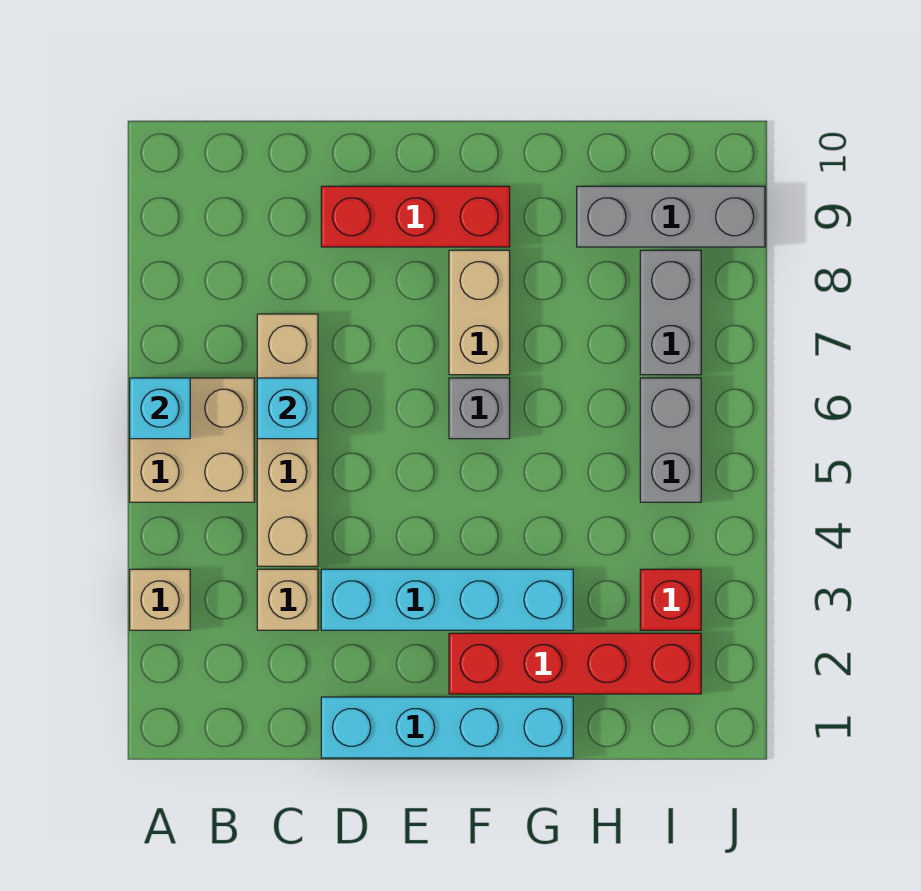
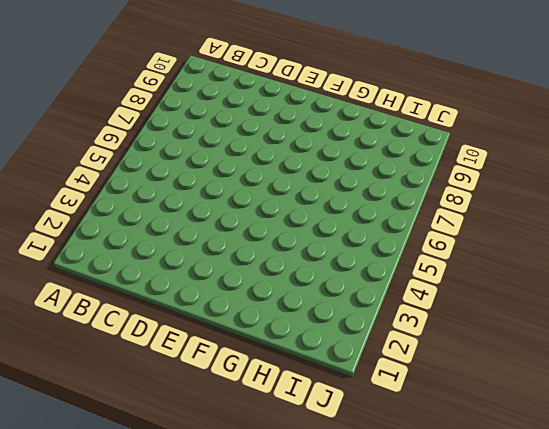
none -> tan brick A3 level 1
none -> tan brick A5:B6 level 1
none -> tan brick C3 level 1

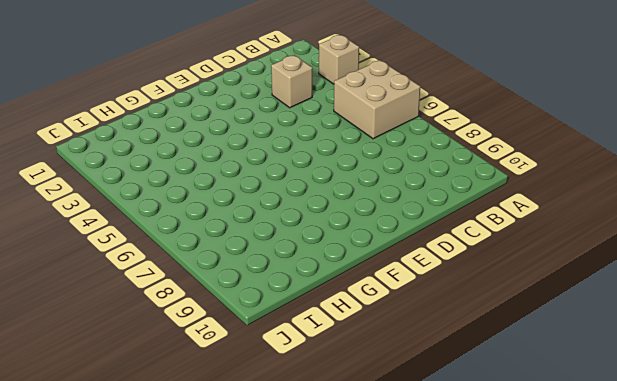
none -> tan brick C4:C7 level 1
none -> cyan brick D1:G1 level 1
none -> cyan brick D3:G3 level 1

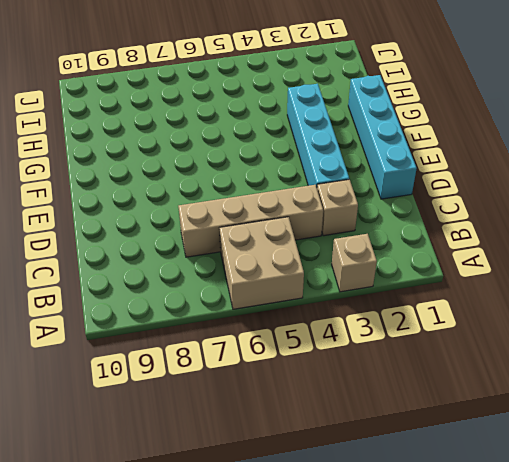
none -> red brick D9:F9 level 1
none -> red brick F2:I2 level 1
none -> grey brick F6 level 1

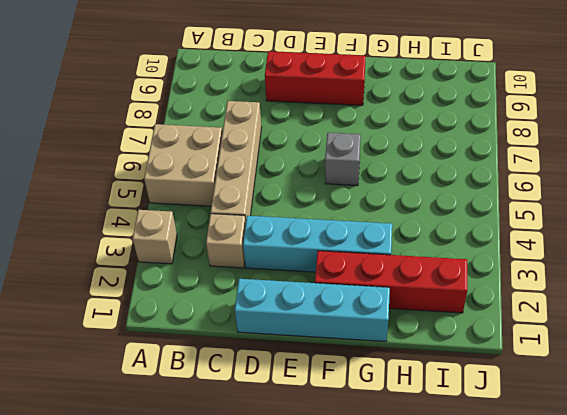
none -> tan brick F7:F8 level 1
none -> grey brick H9:J9 level 1
none -> red brick I3 level 1

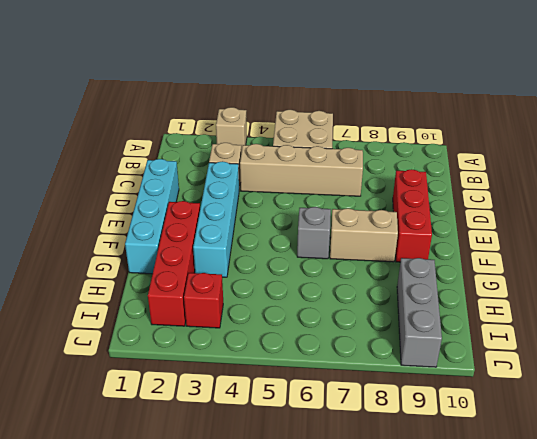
none -> grey brick I5:I6 level 1
none -> grey brick I7:I8 level 1
none -> cyan brick A6 level 2

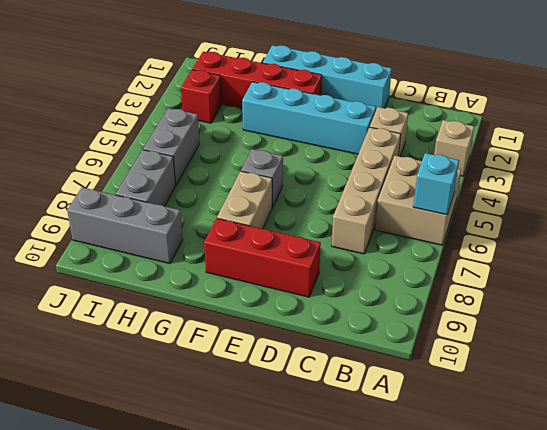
none -> cyan brick C6 level 2

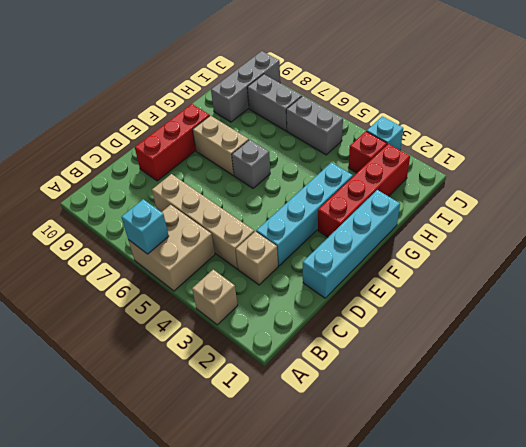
cyan brick J3 level 1 -> cyan brick C6 level 2

